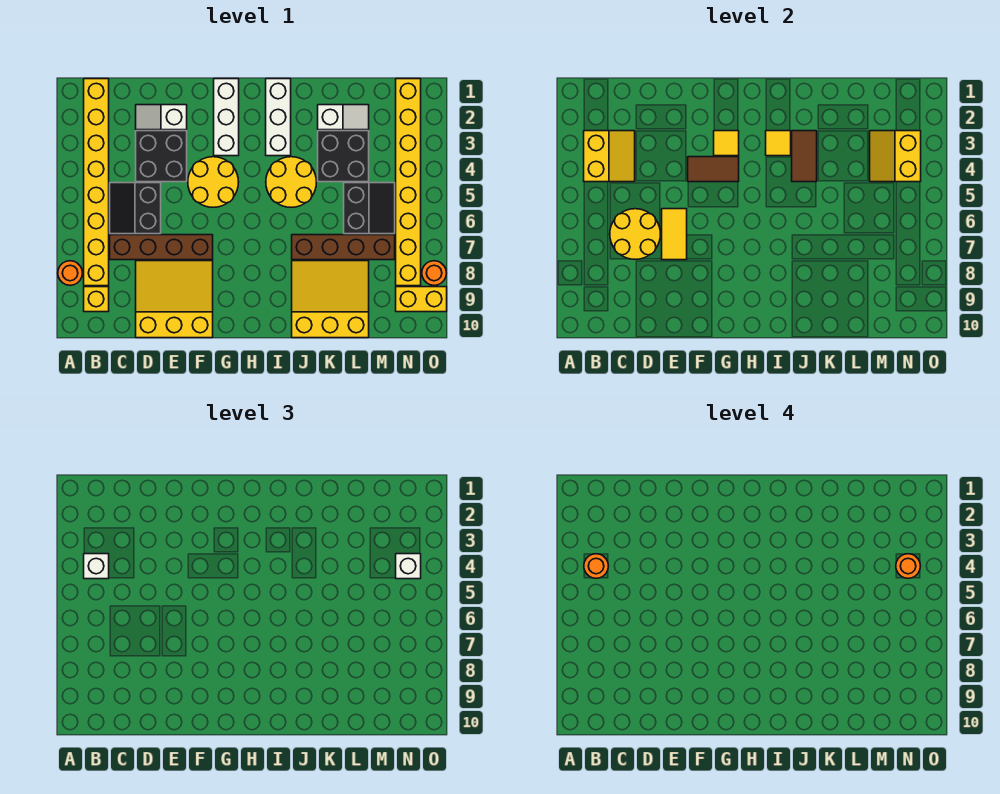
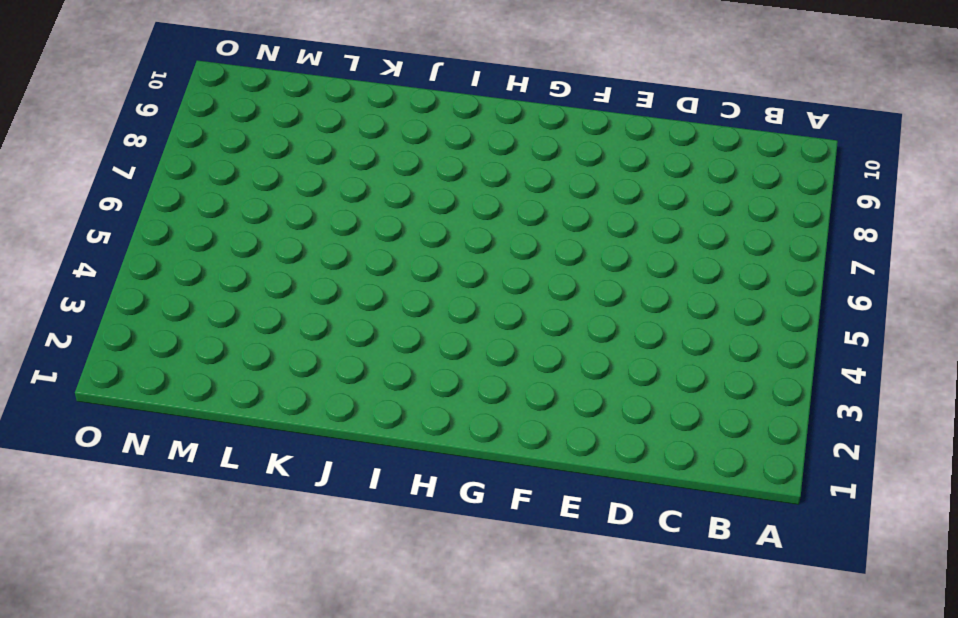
none -> orange round brick A8 level 1
none -> yellow brick B1:B8 level 1
none -> yellow brick B9 level 1
none -> black slope C5:D6 level 1 top D

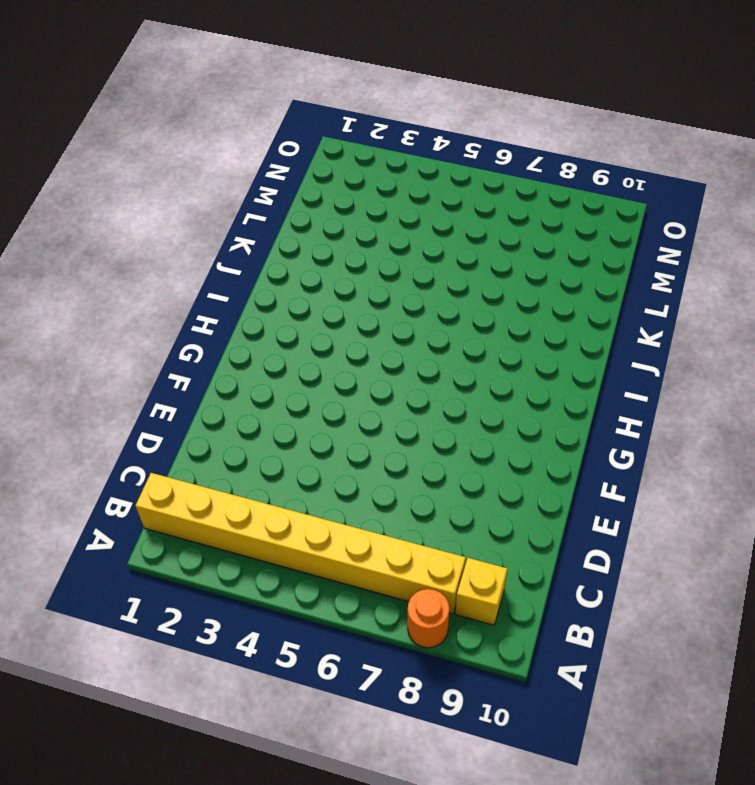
none -> black slope C5:D6 level 1 top D
none -> brown brick C7:F7 level 1
none -> white slope D2:E2 level 1 top E
none -> black brick D3:E4 level 1

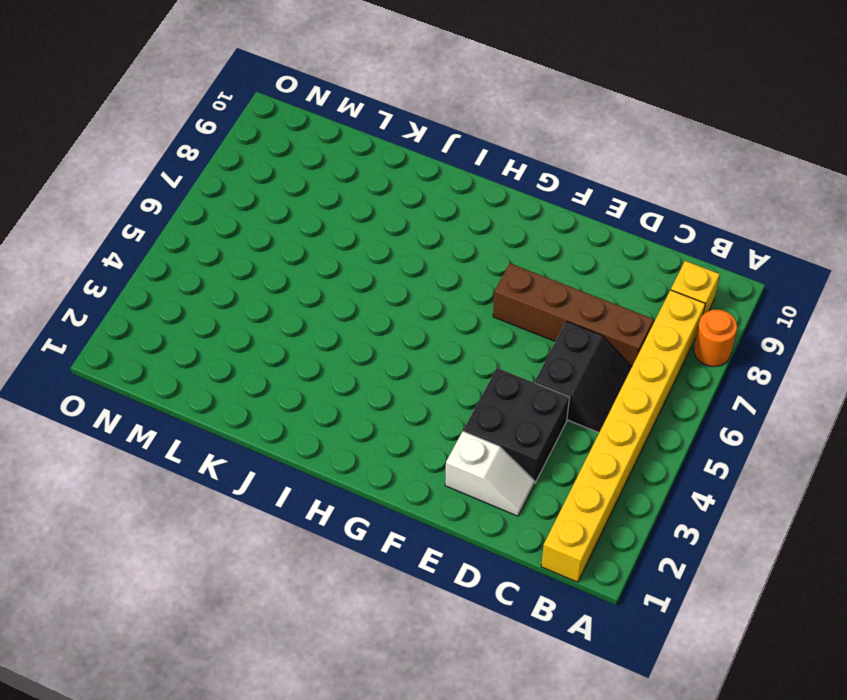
none -> yellow slope D8:F10 level 1 top 10
none -> yellow round brick F4:G5 level 1
none -> white brick G1:G3 level 1
none -> white brick I1:I3 level 1

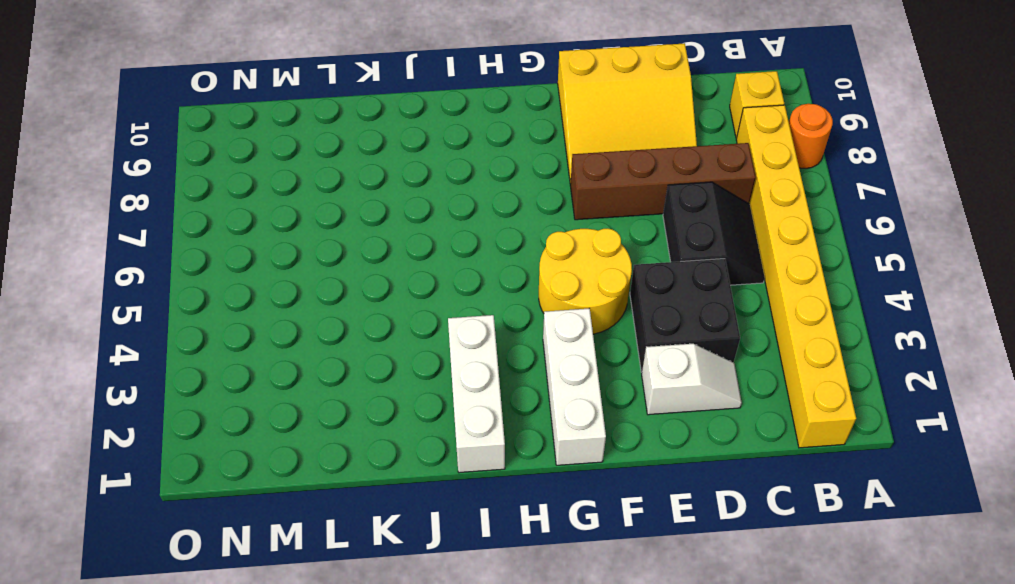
none -> yellow round brick I4:J5 level 1
none -> brown brick J7:M7 level 1
none -> yellow slope J8:L10 level 1 top 10
none -> white slope K2:L2 level 1 top K

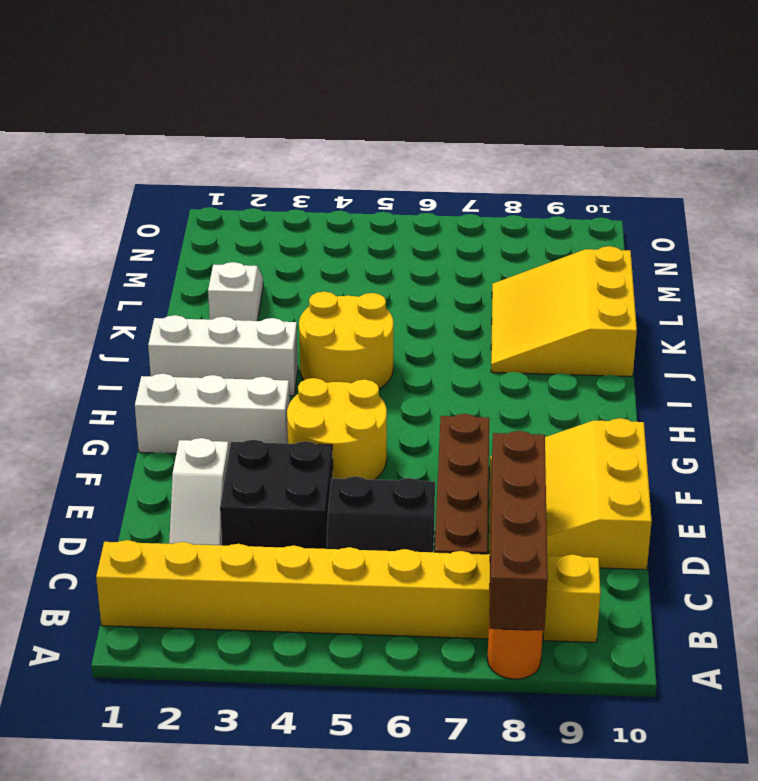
brown brick A8:D8 level 2 -> brown brick J7:M7 level 1
none -> black brick K3:L4 level 1
none -> black slope L5:M6 level 1 top L
none -> yellow brick N1:N8 level 1
none -> yellow brick N9:O9 level 1

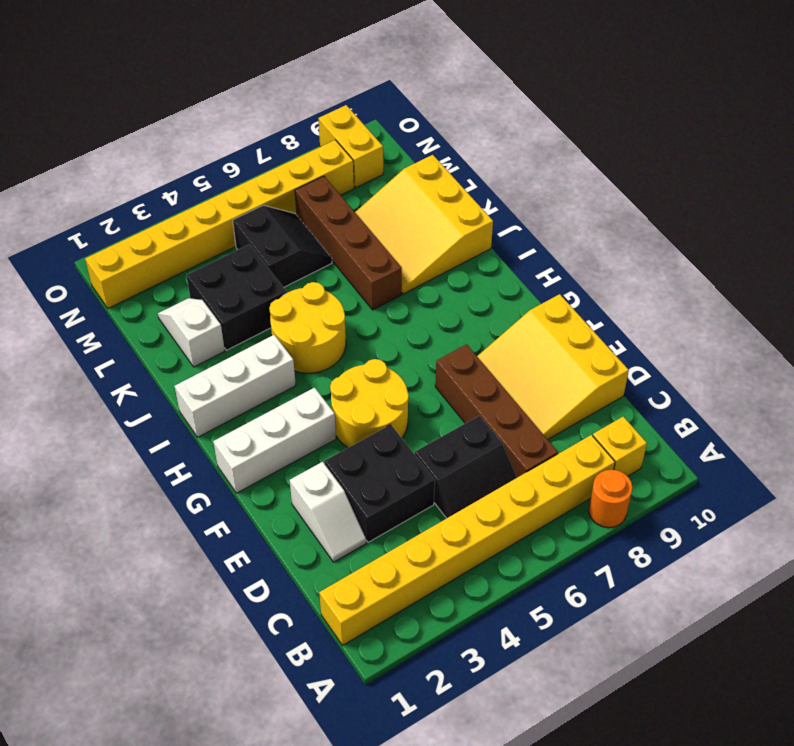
black slope L5:M6 level 1 top 5 -> black slope L5:M6 level 1 top L
none -> orange round brick O8 level 1
none -> yellow slope B3:C4 level 2 top B
none -> yellow round brick C6:D7 level 2
none -> yellow tile E6:E7 level 2

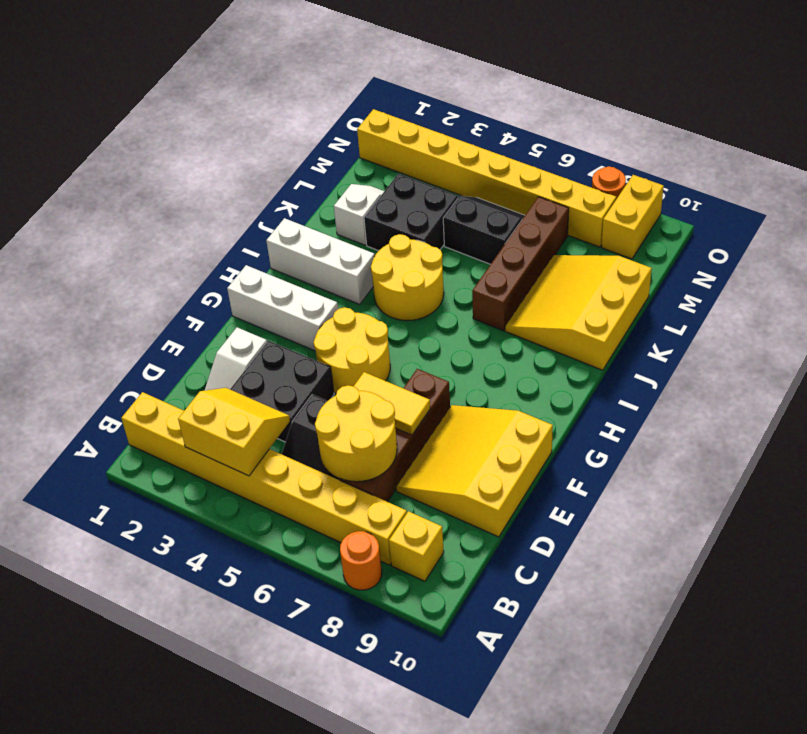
none -> brown tile F4:G4 level 2
none -> yellow tile G3 level 2
none -> yellow tile I3 level 2
none -> brown tile J3:J4 level 2

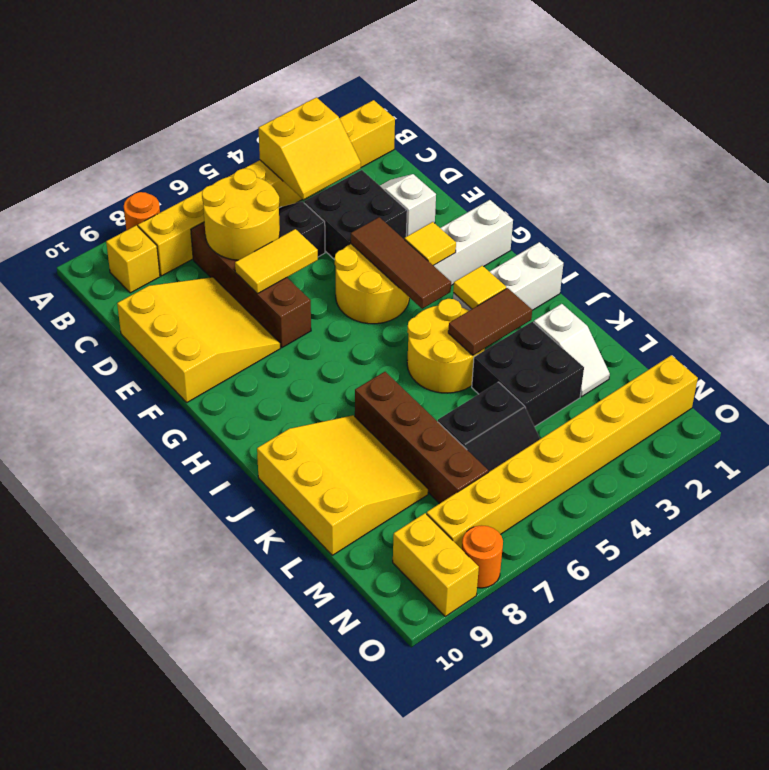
brown tile F4:H4 level 2 -> brown tile F4:G4 level 2
none -> yellow slope M3:N4 level 2 top N
none -> white brick B4 level 3
none -> white brick N4 level 3
none -> orange round brick B4 level 4

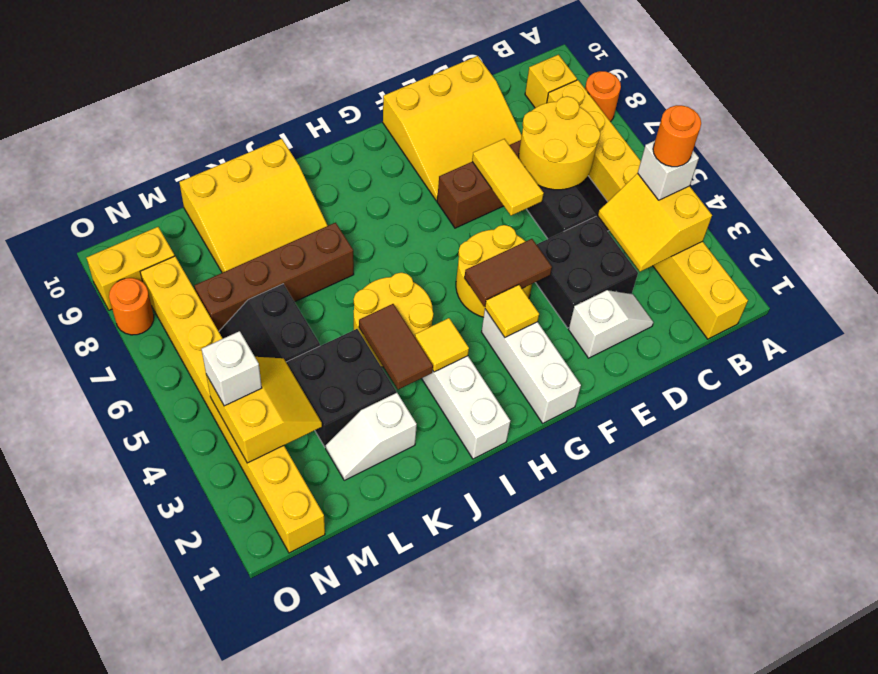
none -> orange round brick N4 level 4

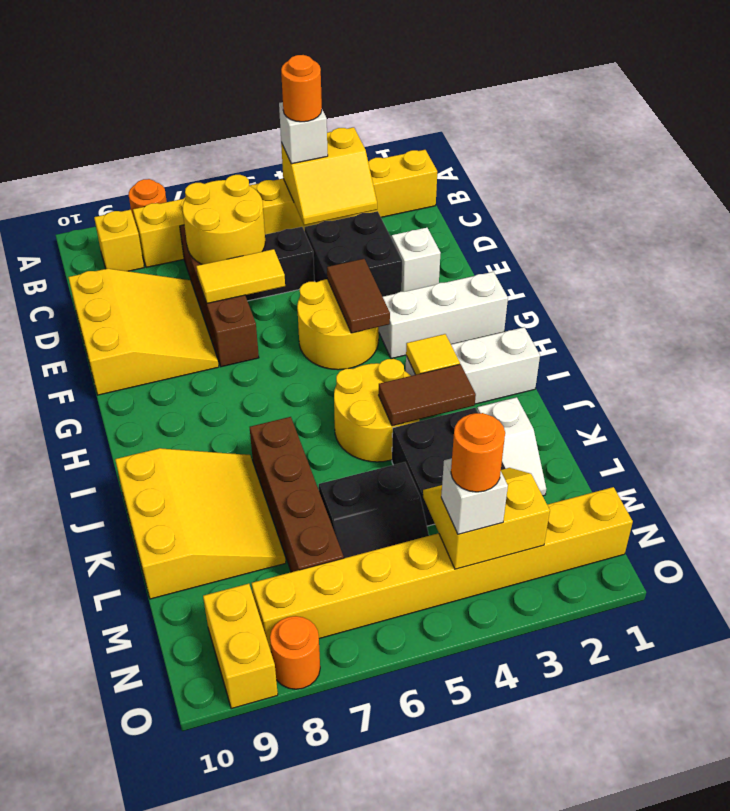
none -> yellow tile G3 level 2

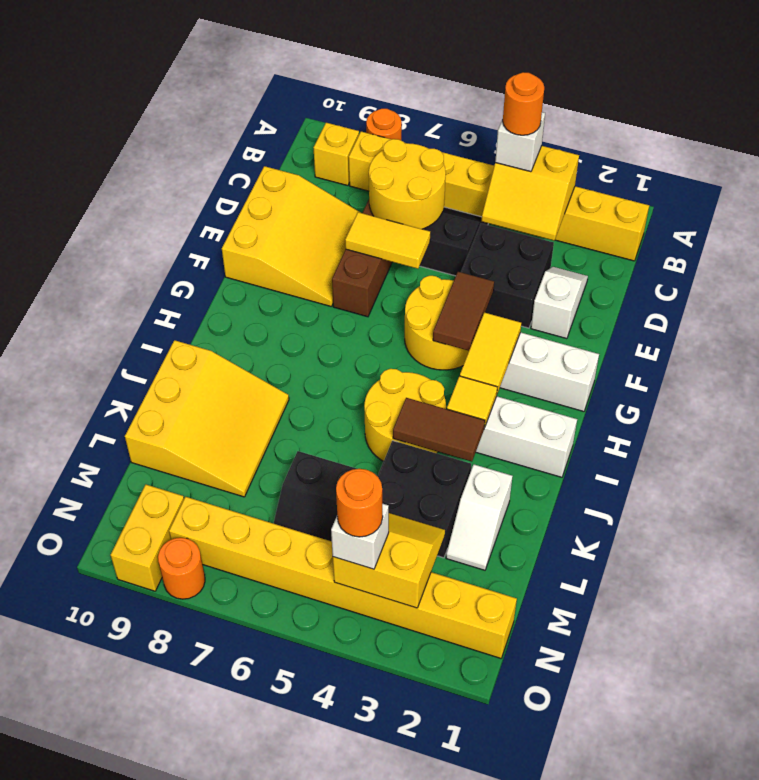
yellow tile G3:H3 level 2 -> yellow tile G3 level 2
none -> brown brick J7:M7 level 1

